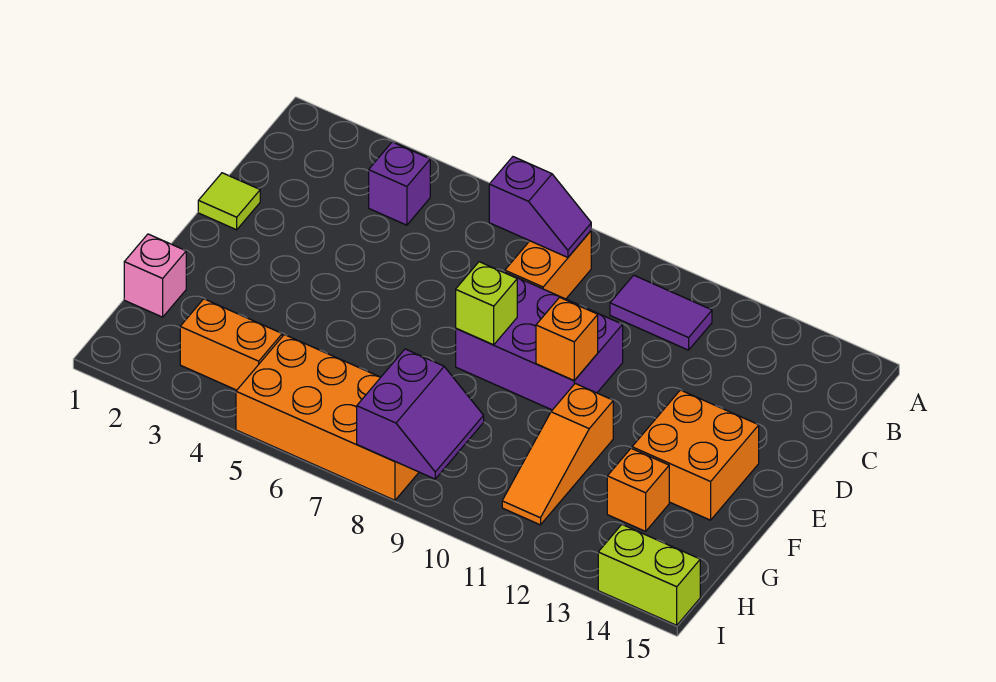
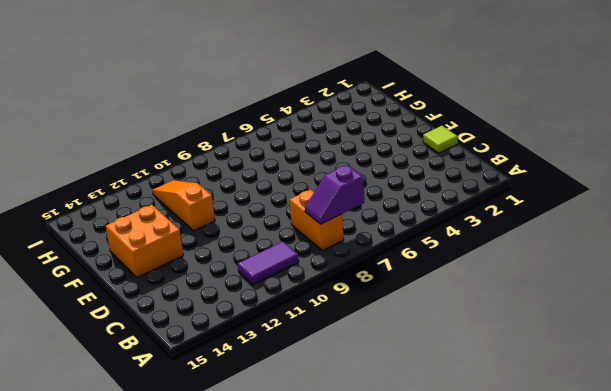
none -> purple brick B4 level 1
none -> purple brick D8:E10 level 1
none -> pink brick G1 level 1

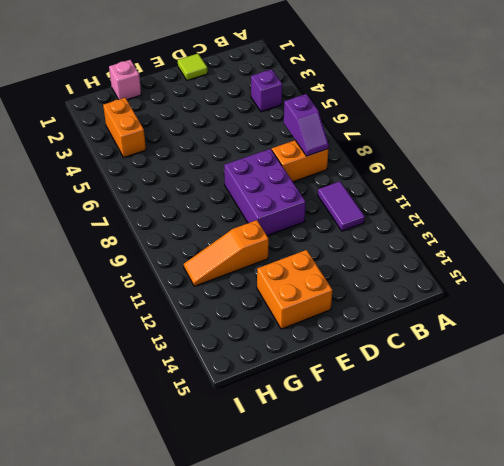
none -> orange brick G13 level 1
none -> orange brick H5:I8 level 1
none -> lime brick I14:I15 level 1

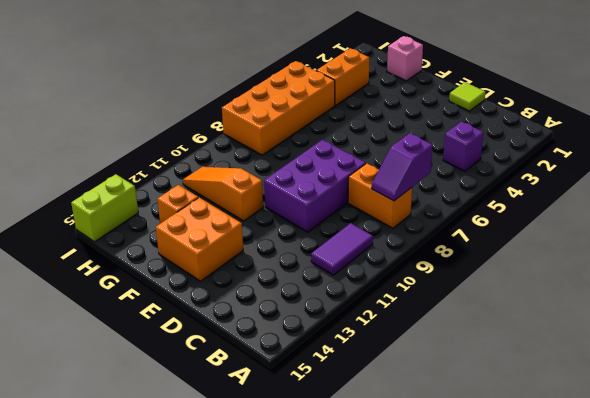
none -> lime brick E8 level 2
none -> orange brick E10 level 2
none -> purple slope H8:I9 level 2 top 8

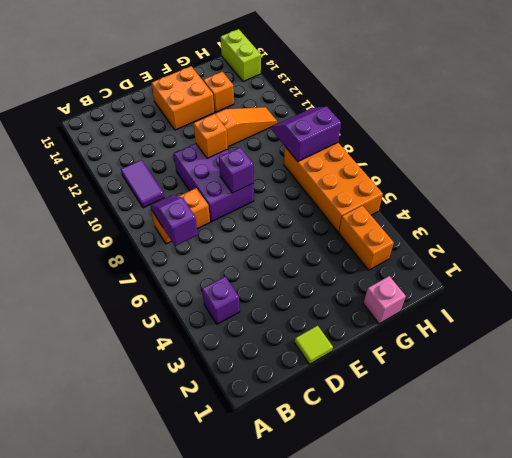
purple brick E8 level 2 -> lime brick E8 level 2

